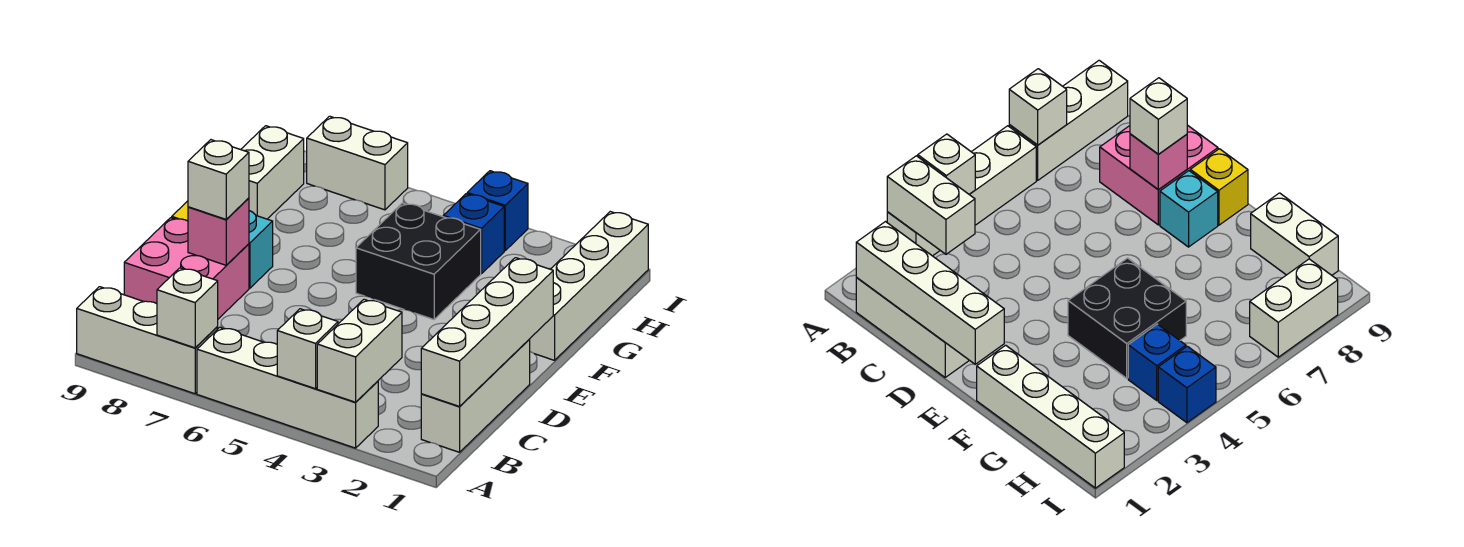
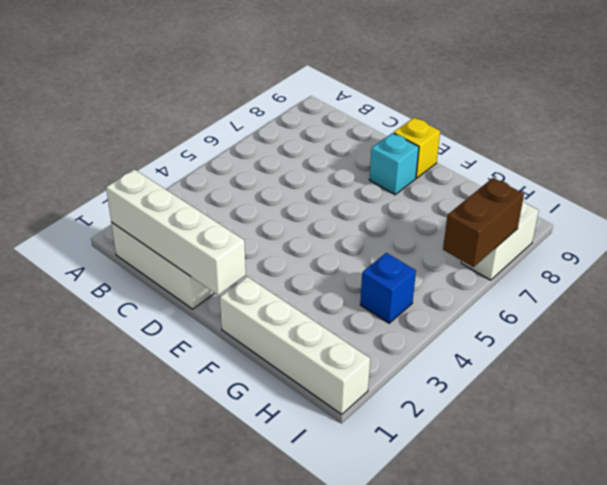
brown brick I6:I7 level 2 -> none
none -> white brick A3:A6 level 1
none -> white brick A7:A9 level 1
none -> pink brick C8:D9 level 1

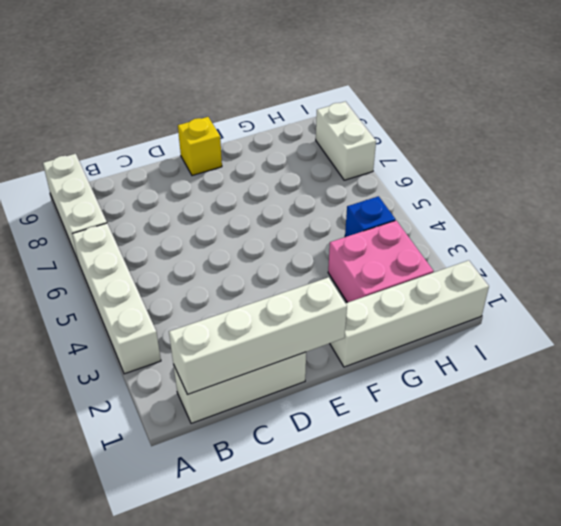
pink brick G2:H3 level 1 -> pink brick C8:D9 level 1
none -> cyan brick E8 level 1
none -> black brick F4:G5 level 1
none -> white brick G9:H9 level 1

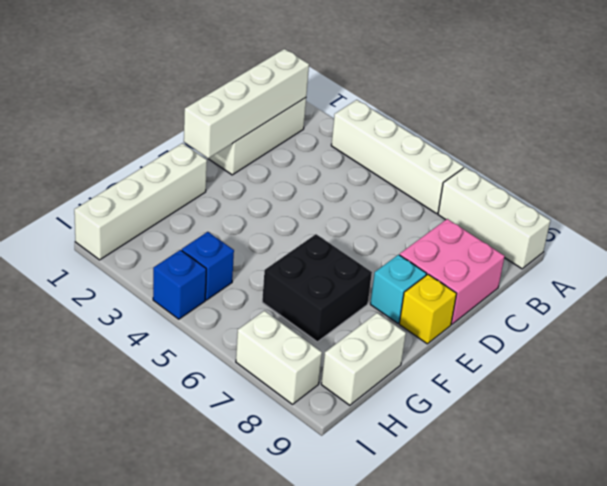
black brick F6:G7 level 1 -> black brick F4:G5 level 1
none -> white brick A3:B3 level 2
none -> white brick A4 level 2
none -> white brick A7 level 2

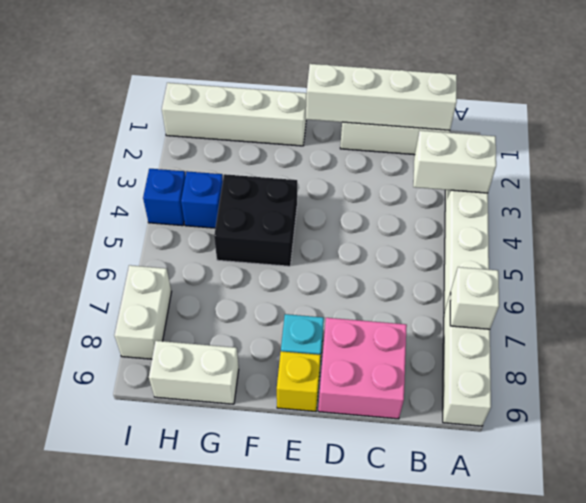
none -> white brick A4 level 2
none -> pink brick D8 level 2
none -> white brick D8 level 3

